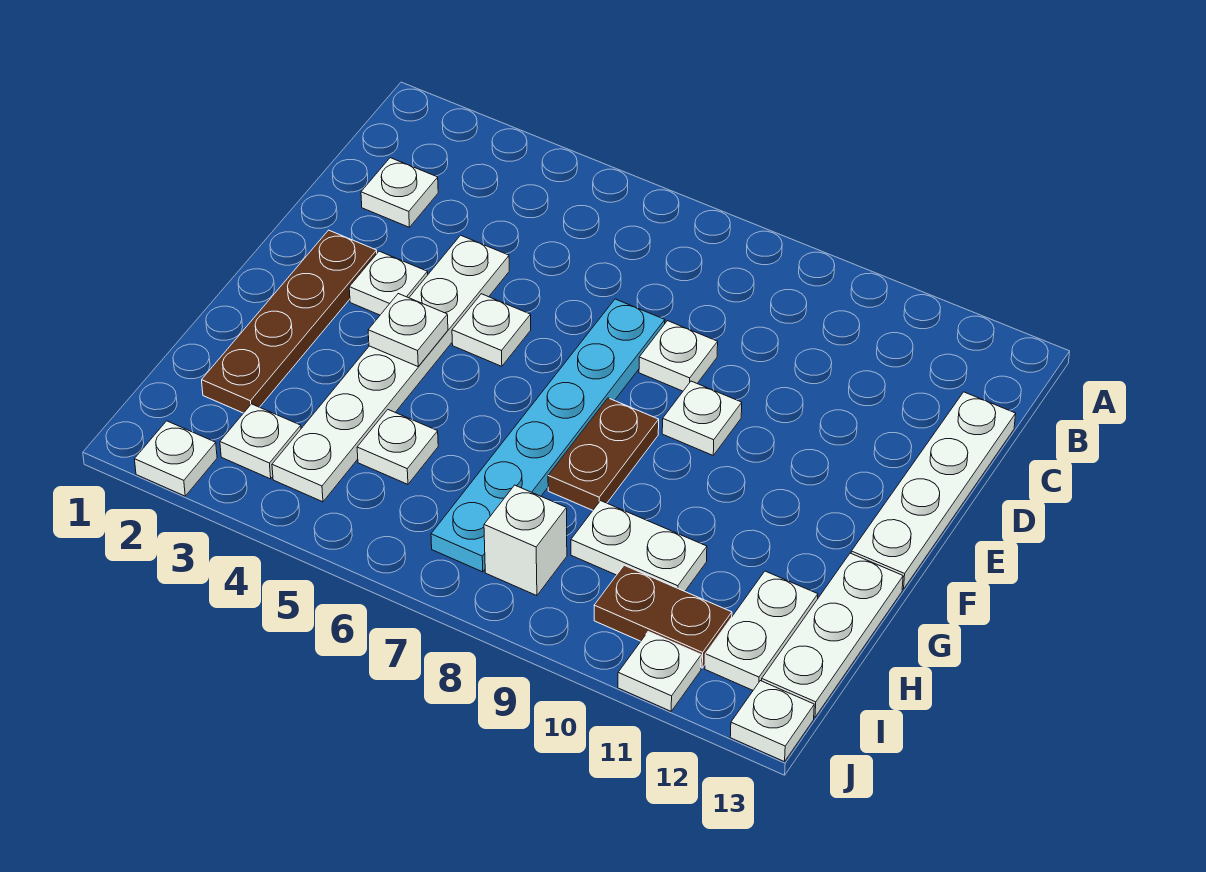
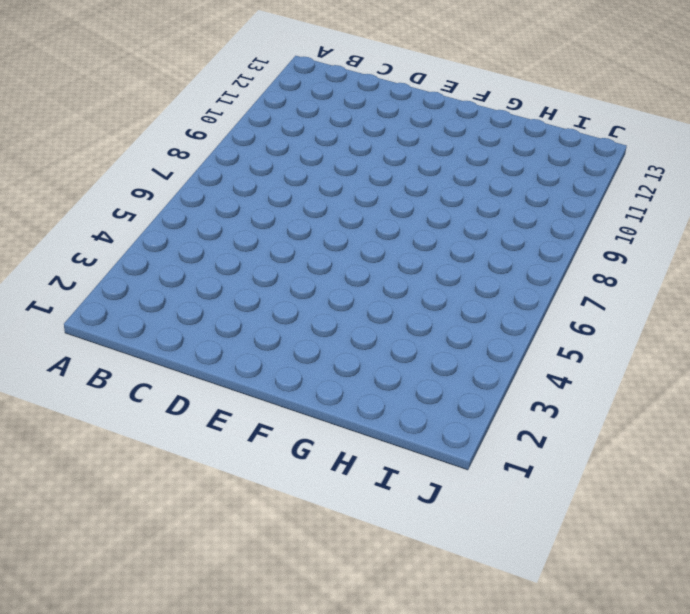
none -> white plate C2 level 1
none -> white plate C13:F13 level 1
none -> white plate D4:I4 level 1

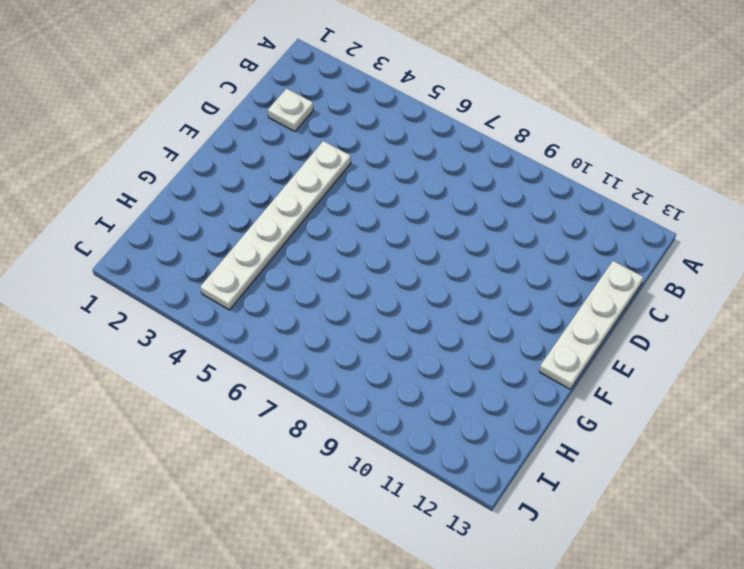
none -> cyan plate D7:I7 level 1
none -> white plate D8 level 1
none -> brown plate E2:H2 level 1

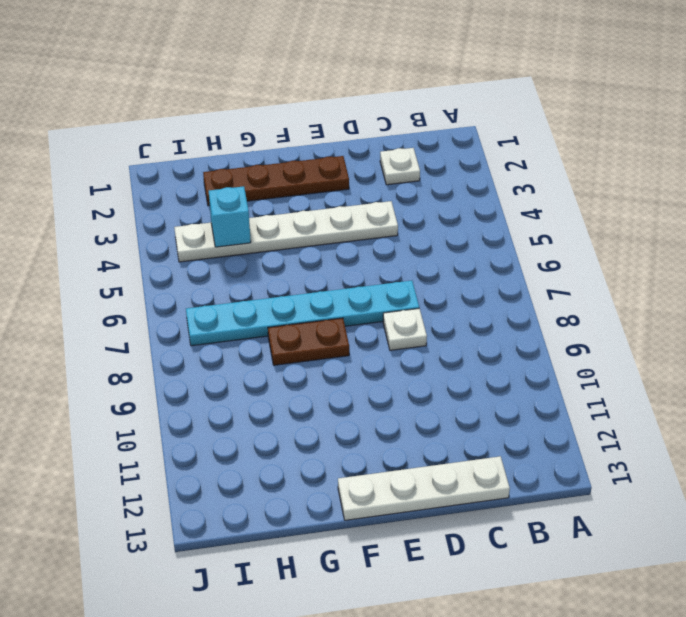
cyan brick H4 level 2 -> none
none -> white plate E3 level 1
none -> white plate E5 level 1
none -> white plate E9 level 1

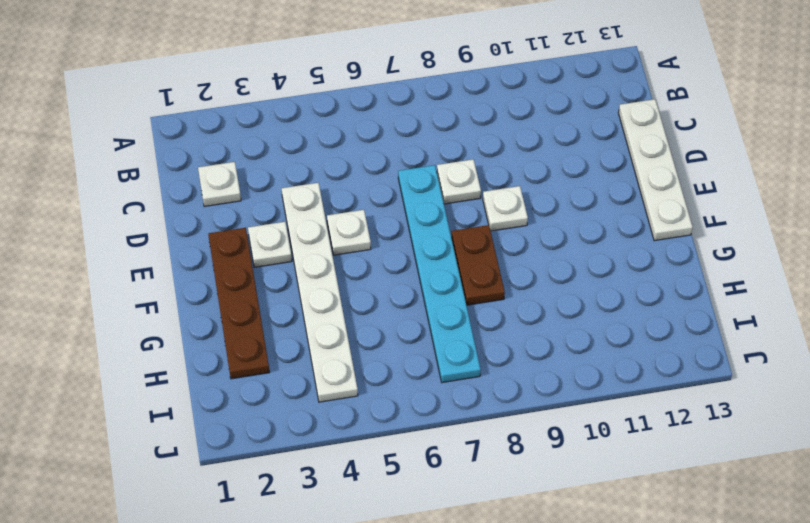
none -> white plate G13:I13 level 1
none -> white plate H5 level 1
none -> white plate H9:H10 level 1

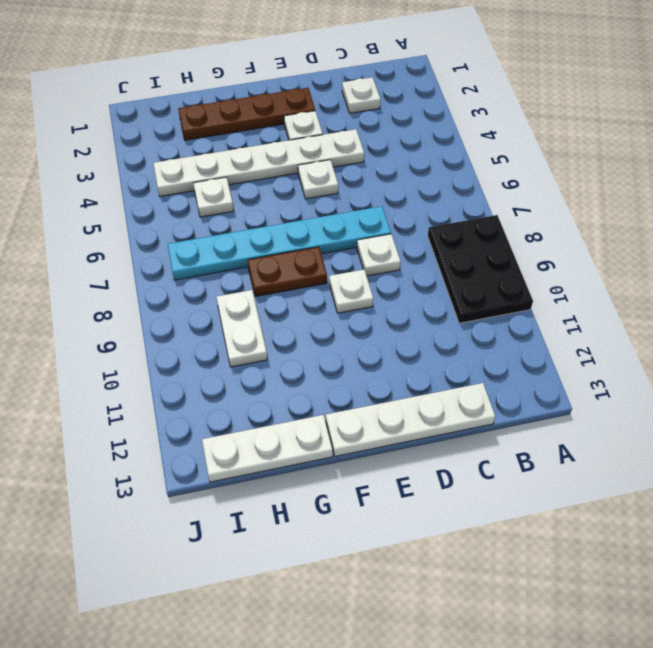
black plate A8:B10 level 1 -> none
none -> white plate H12:I12 level 1
none -> white plate I3 level 1
none -> white brick I8 level 1

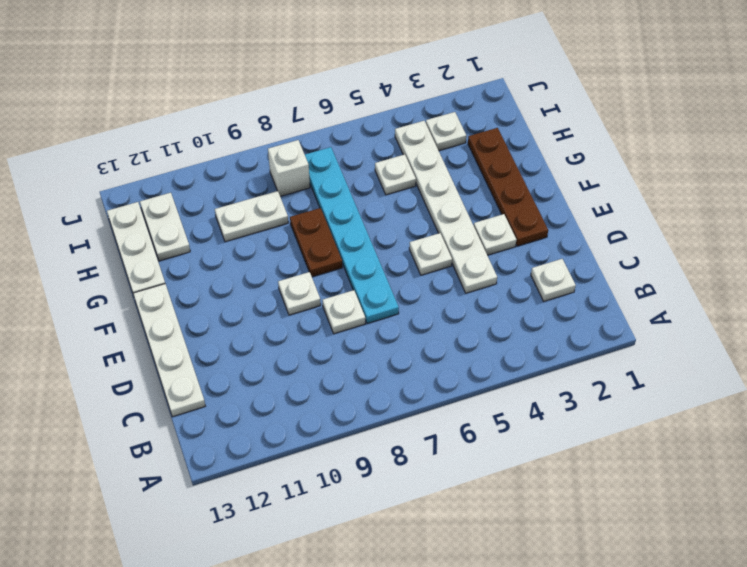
none -> brown plate I10:I11 level 1
none -> white plate J2 level 1
none -> white plate J11 level 1

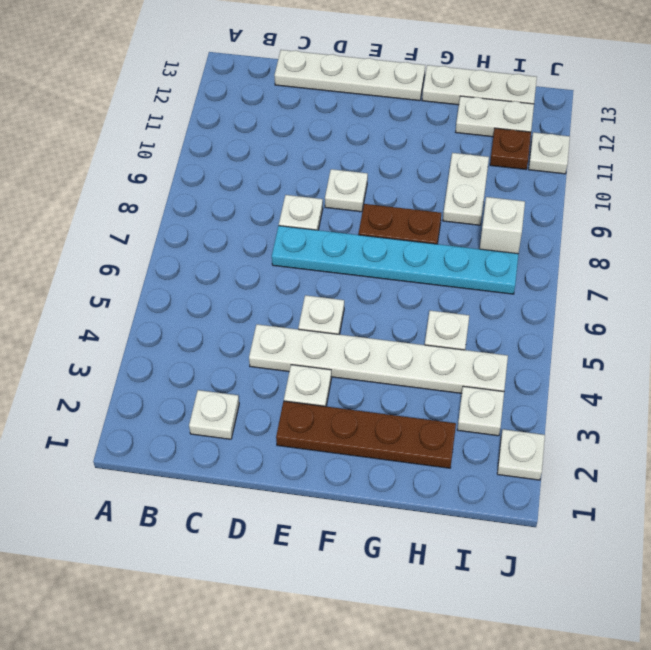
brown plate I11 level 1 -> brown plate I10:I11 level 1
none -> white plate J13 level 1
none -> white plate F4 level 2

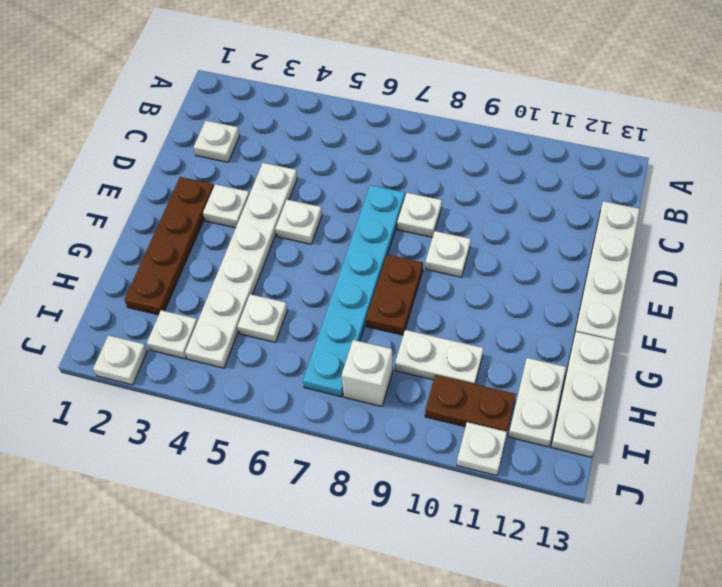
none -> white plate J13 level 1
none -> white plate F4 level 2

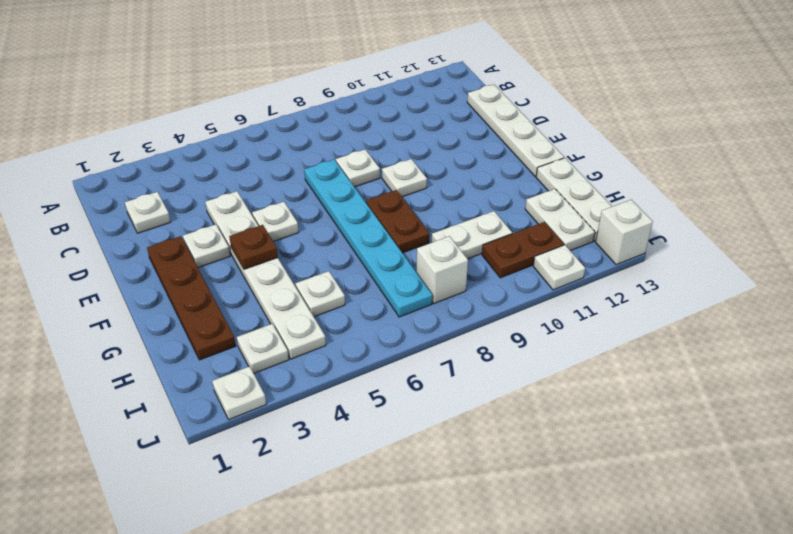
brown plate F4 level 2 -> white plate F4 level 2
white brick J13 level 1 -> white plate J13 level 1

